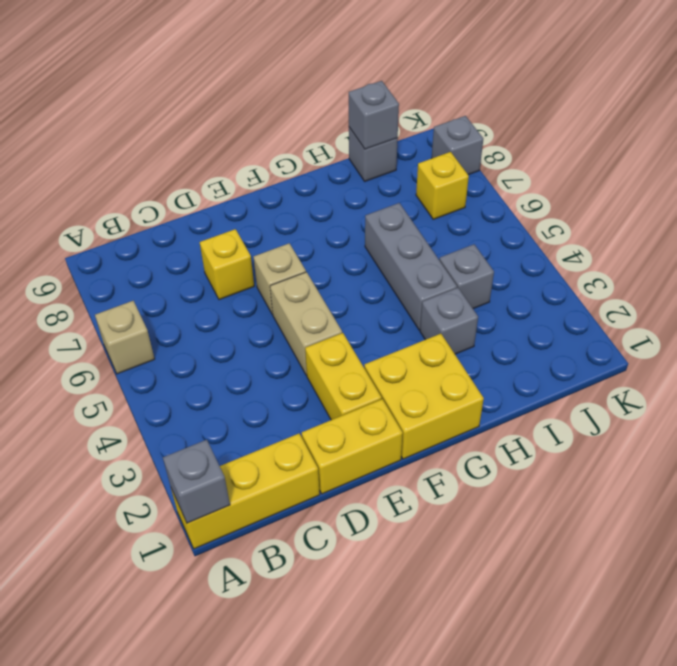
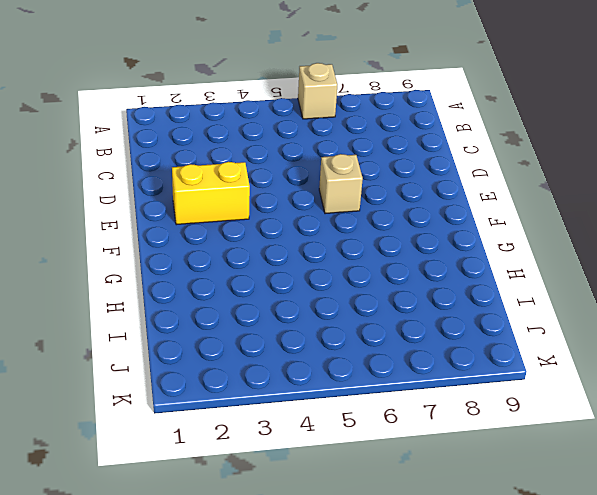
none -> yellow brick A1:C1 level 1
none -> yellow brick D1:E1 level 1
none -> yellow brick D7 level 1

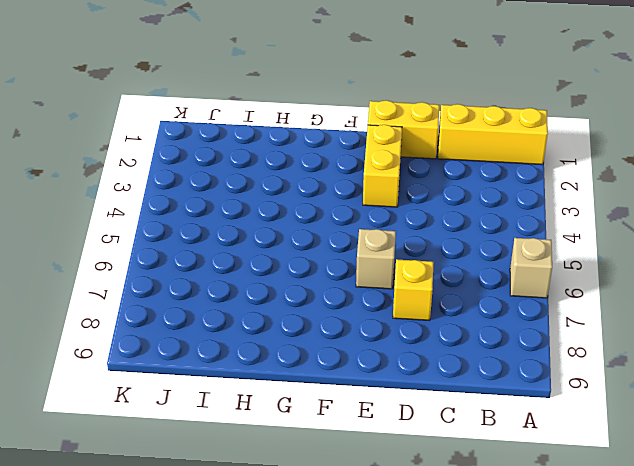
none -> tan brick E4:E5 level 1
none -> yellow brick F1:G2 level 1
none -> grey brick H3 level 1

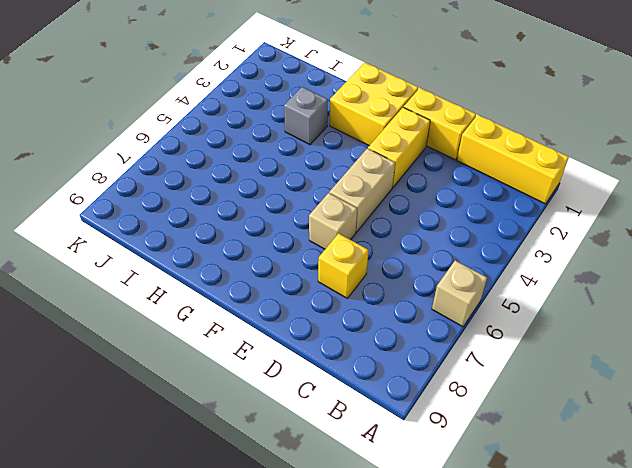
none -> grey brick H4:H6 level 1
none -> grey brick I4 level 1
none -> grey brick I9 level 1

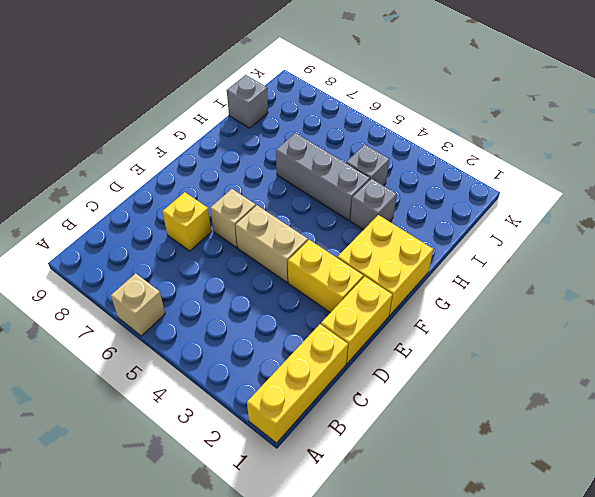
none -> yellow brick J7 level 1
none -> grey brick K8 level 1
none -> grey brick A1 level 2

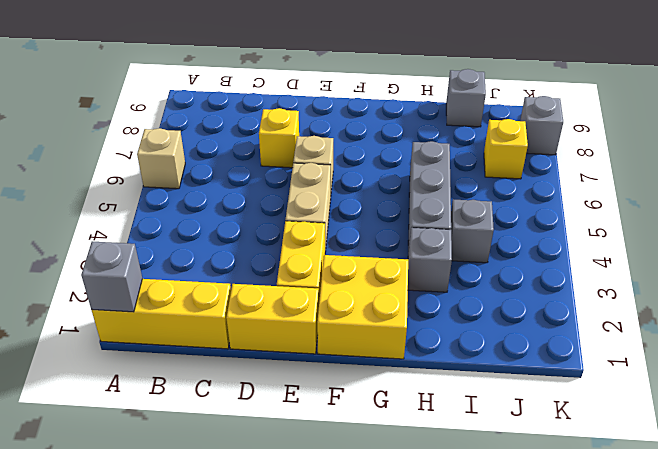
none -> grey brick I9 level 2

